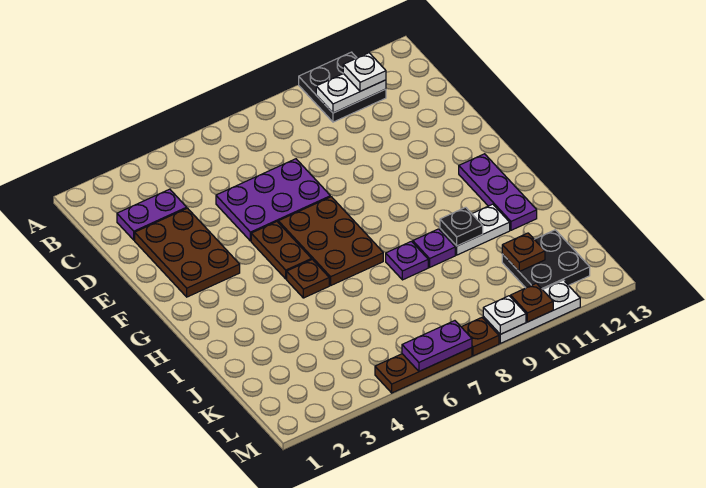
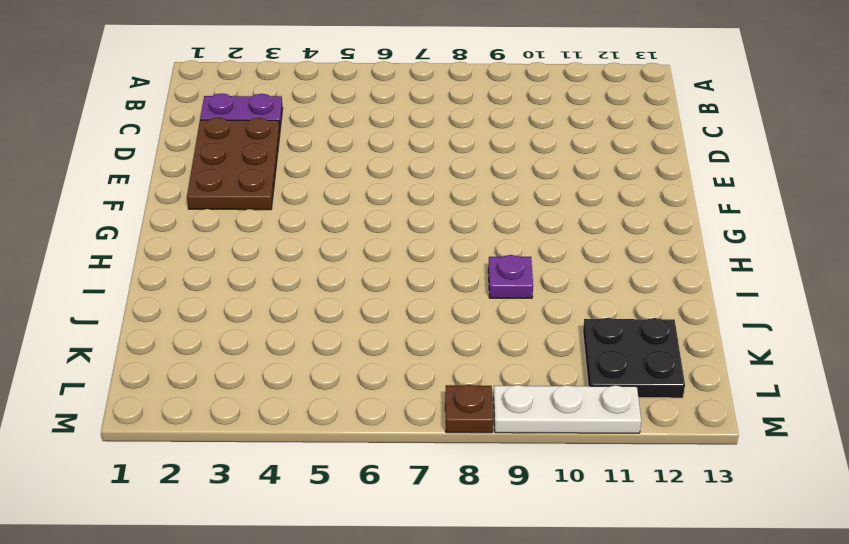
none -> black plate A10:B11 level 1
none -> purple plate D5:E7 level 1
none -> brown plate F5:G5 level 1

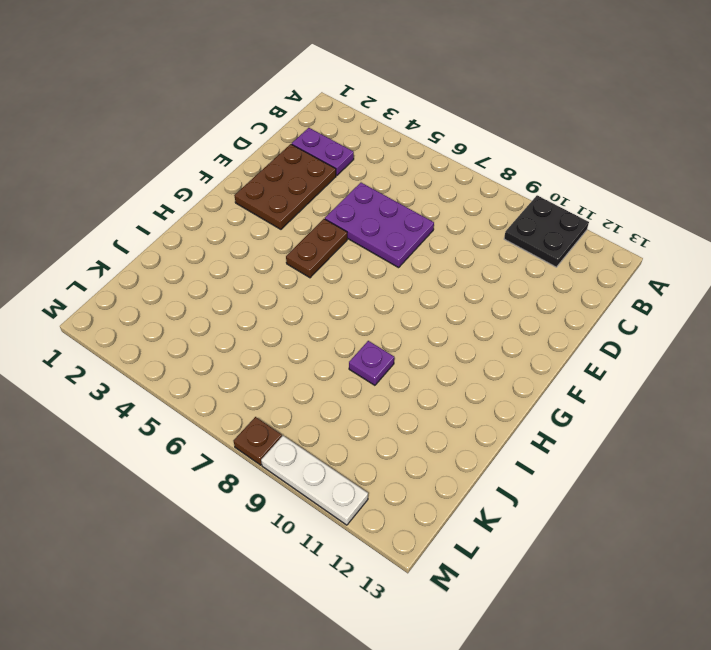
none -> brown plate F6:H7 level 1
none -> purple plate G12:I12 level 1
none -> brown plate H5 level 1

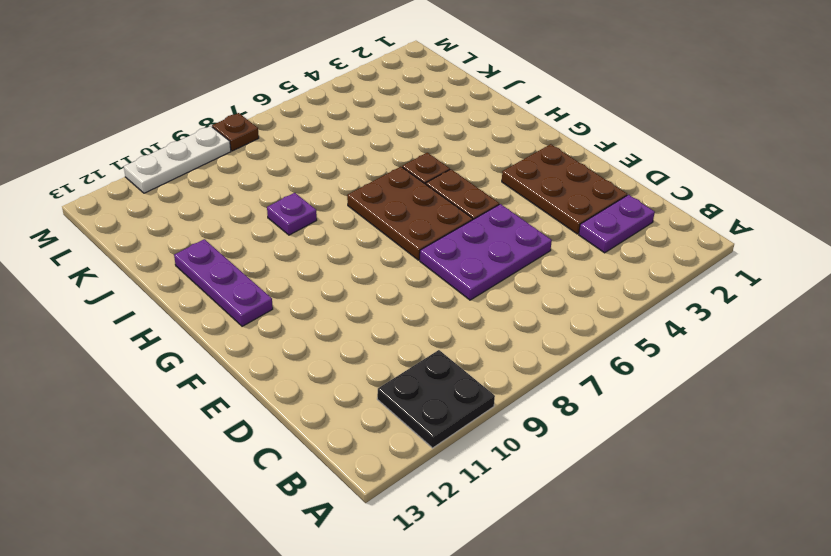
none -> purple plate I8 level 1
none -> white plate I10:I11 level 1
none -> black plate K11:L12 level 1

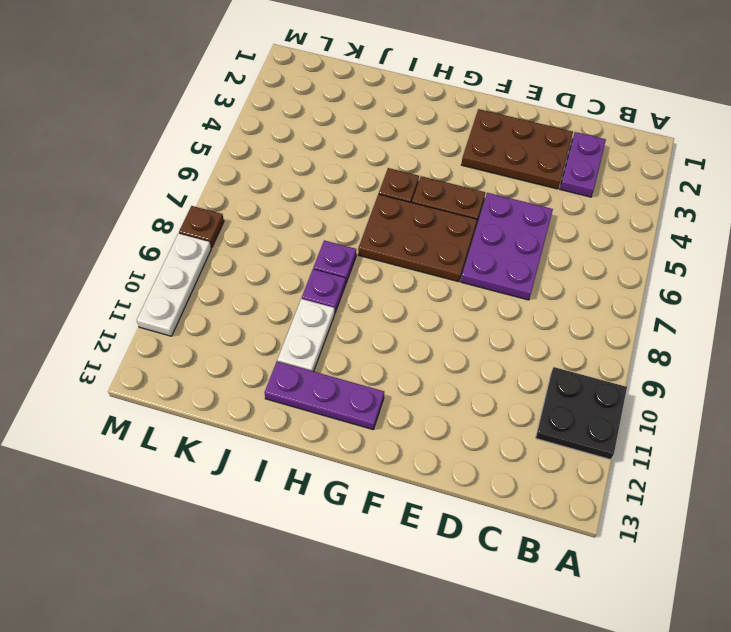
none -> black plate K11:L12 level 1
none -> brown plate M5:M7 level 1
none -> white plate B10:B11 level 2

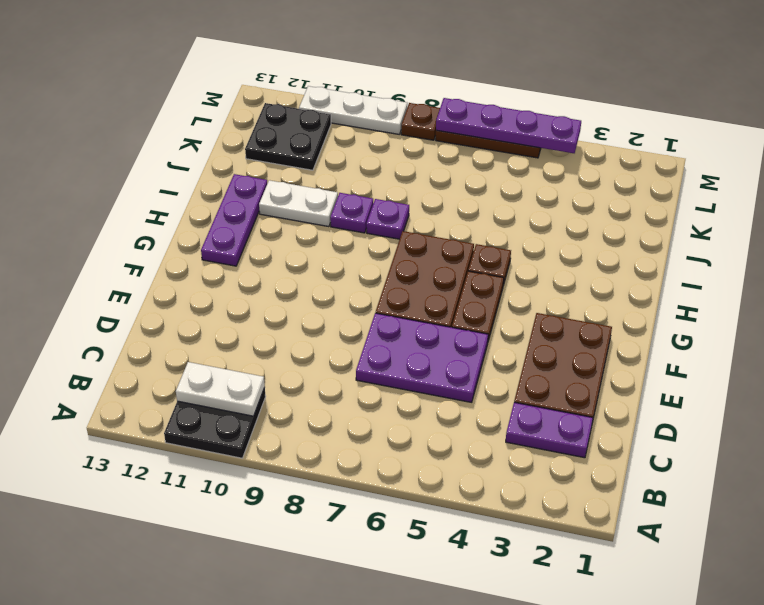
purple plate M4:M7 level 2 -> purple plate M6:M7 level 2
none -> black plate I10 level 2
none -> brown plate K11 level 2
none -> white plate M9 level 2

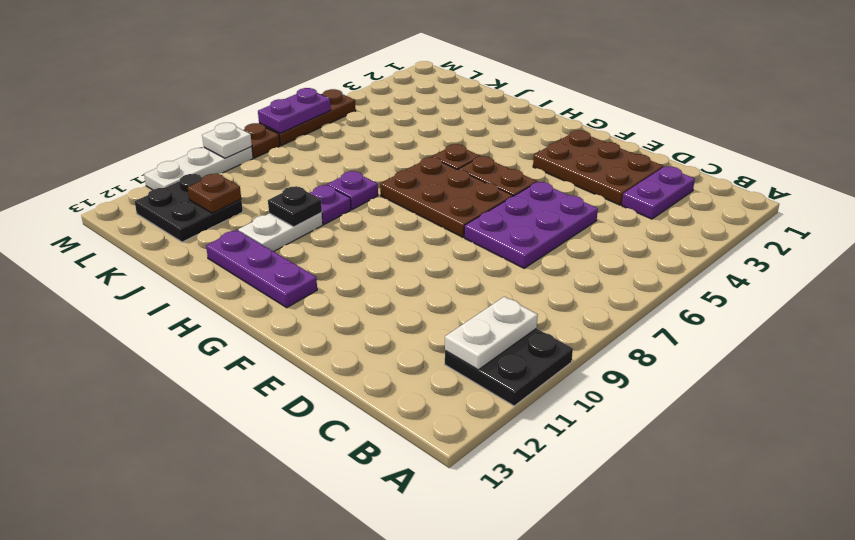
none -> brown plate M10 level 2
none -> white plate B11 level 3

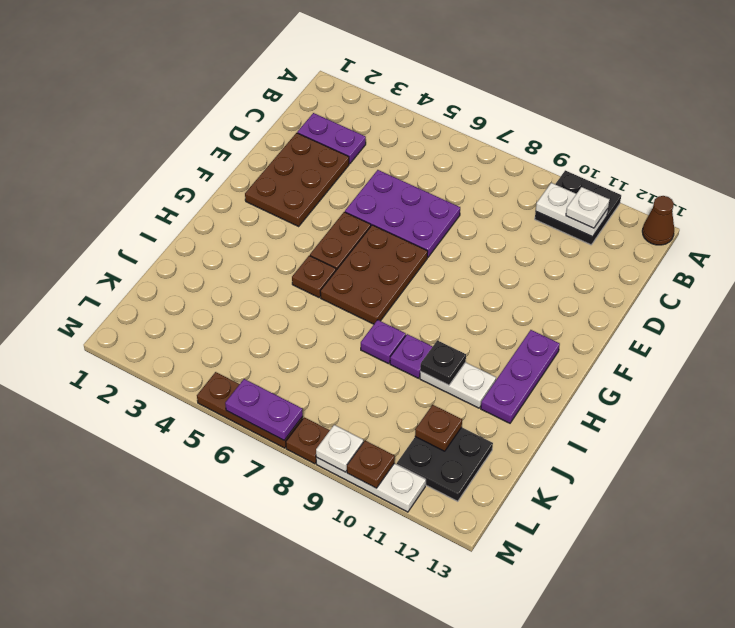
brown cone A13 level 1 -> none

